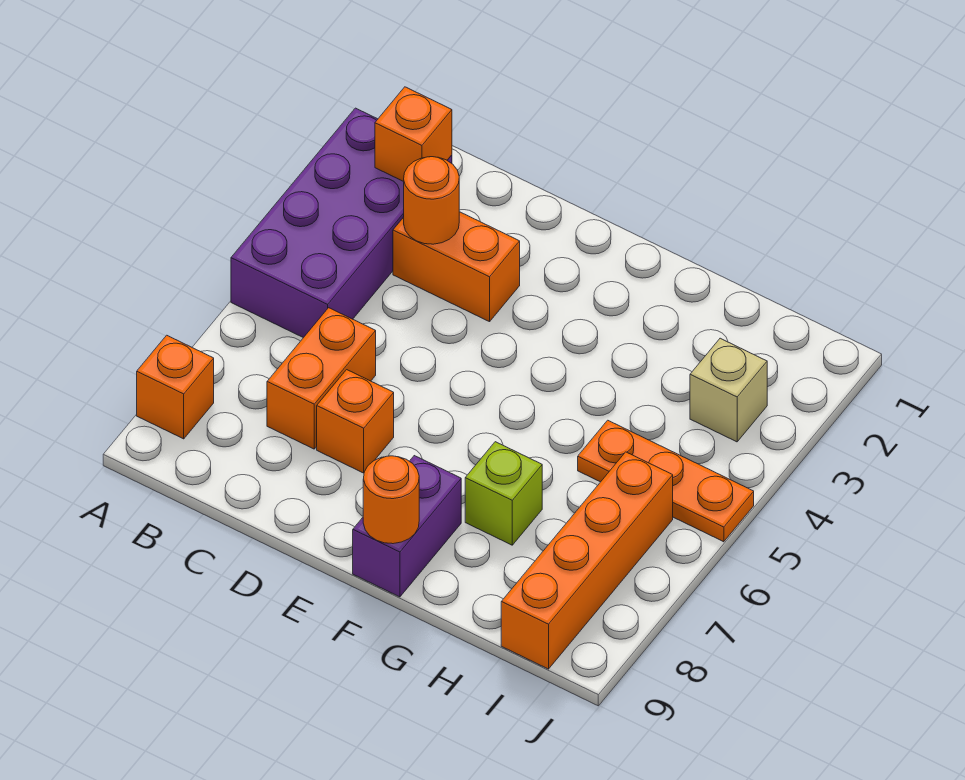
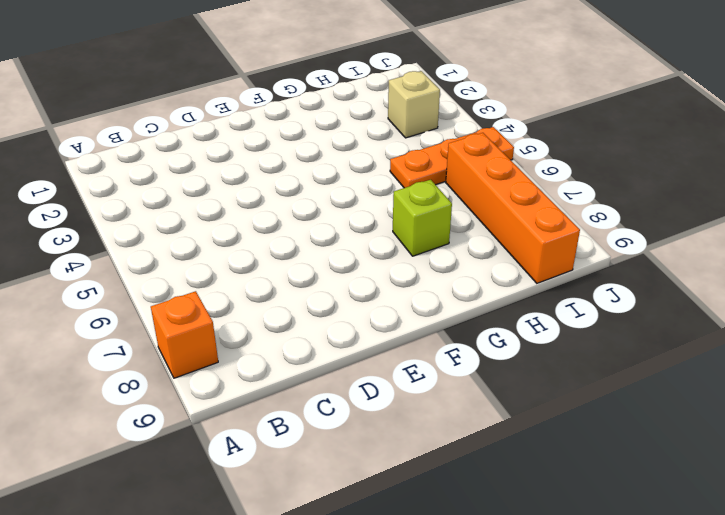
none -> purple brick A2:B5 level 1
none -> orange brick C3:D3 level 1
none -> orange brick C6:C7 level 1

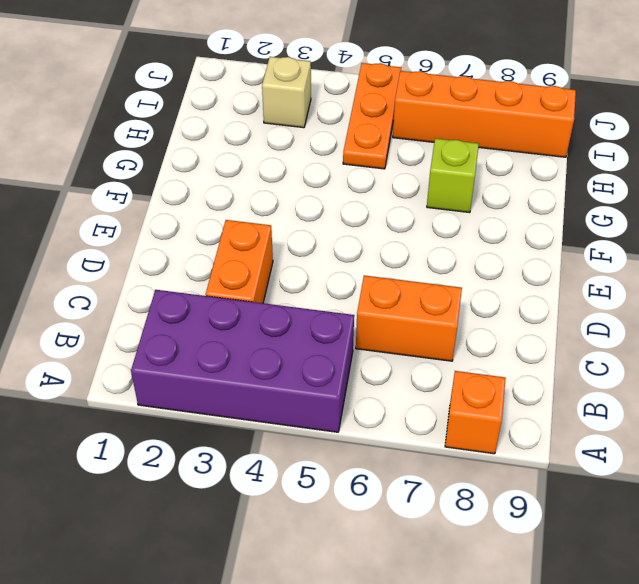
none -> orange brick D7 level 1
none -> purple brick F8:F9 level 1
none -> orange brick B2 level 2

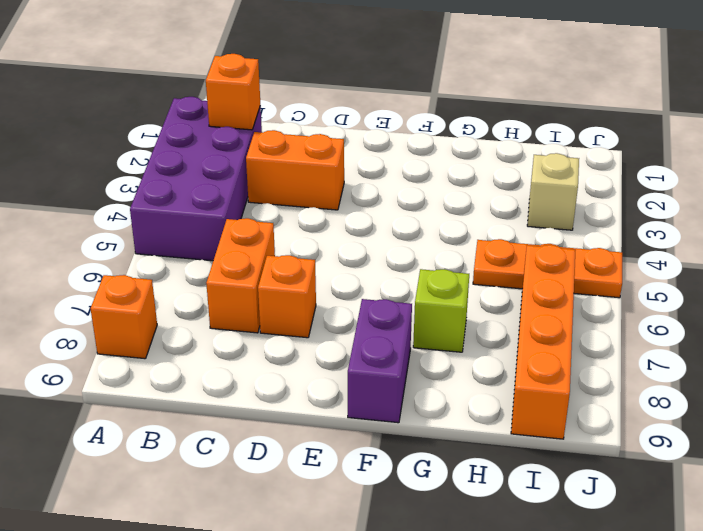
none -> orange round brick C3 level 2
none -> orange round brick F9 level 2

